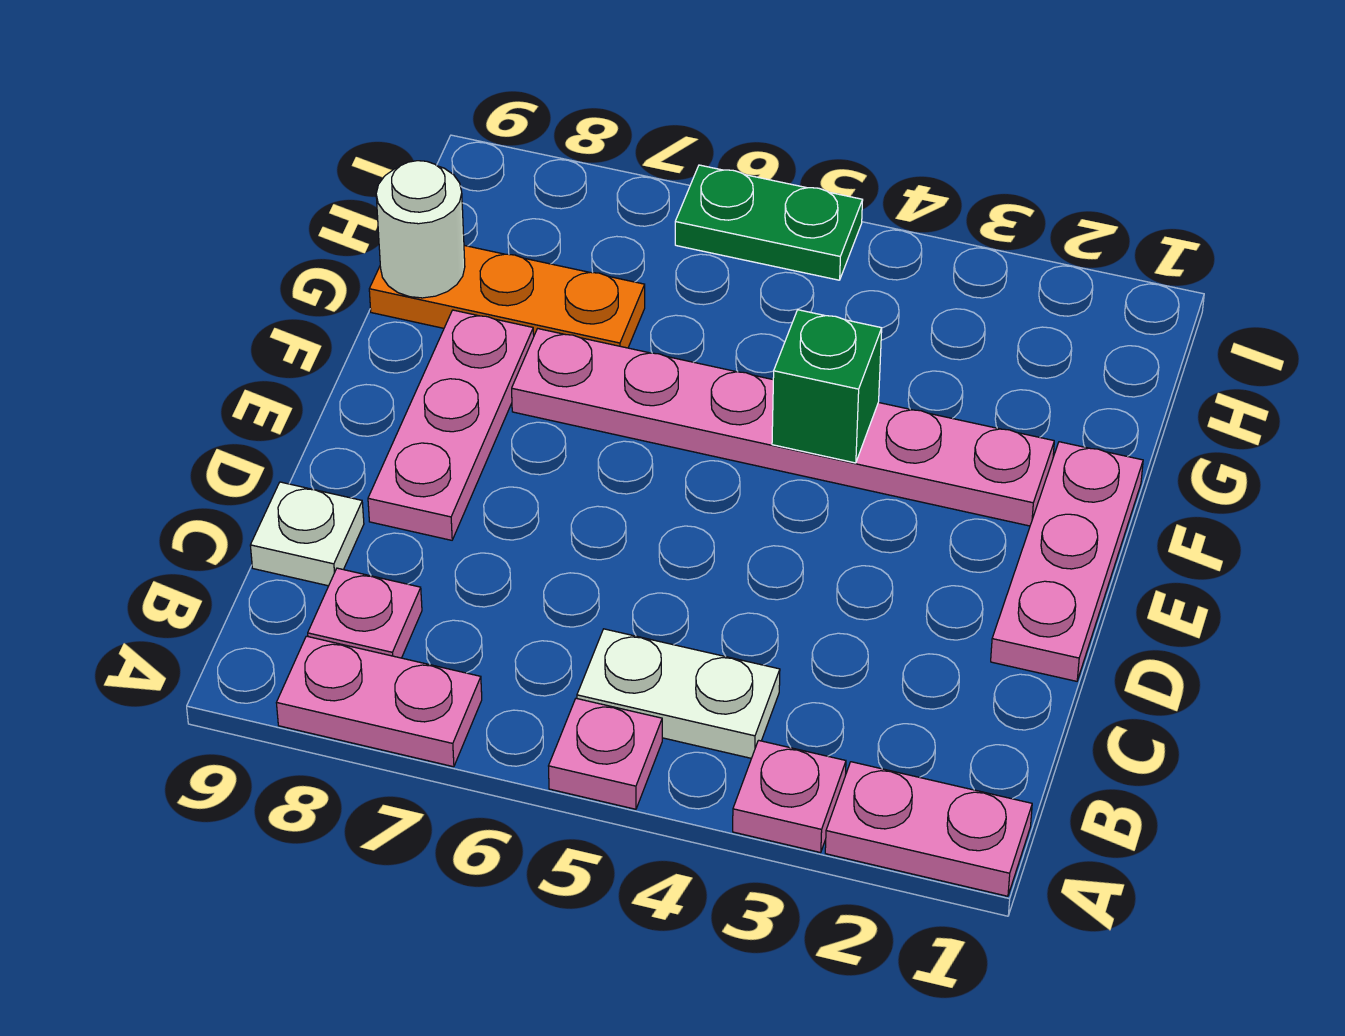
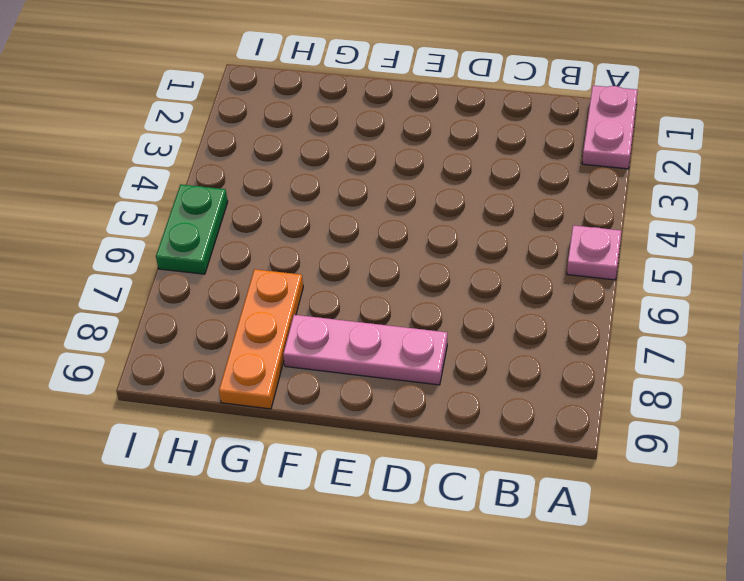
none -> pink plate A3 level 1
none -> pink plate A7:A8 level 1
none -> white plate B4:B5 level 1

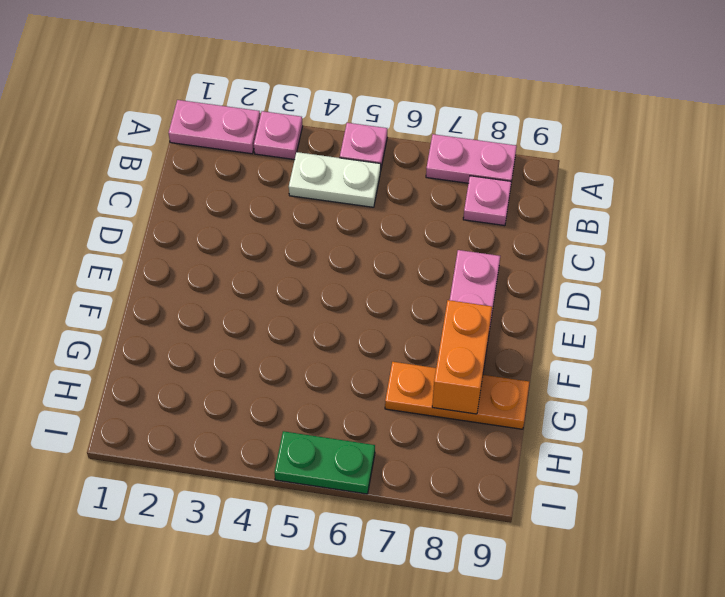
orange brick F8:G8 level 2 -> none
none -> white plate C9 level 1
none -> pink plate D1:F1 level 1
none -> pink plate F2:F7 level 1

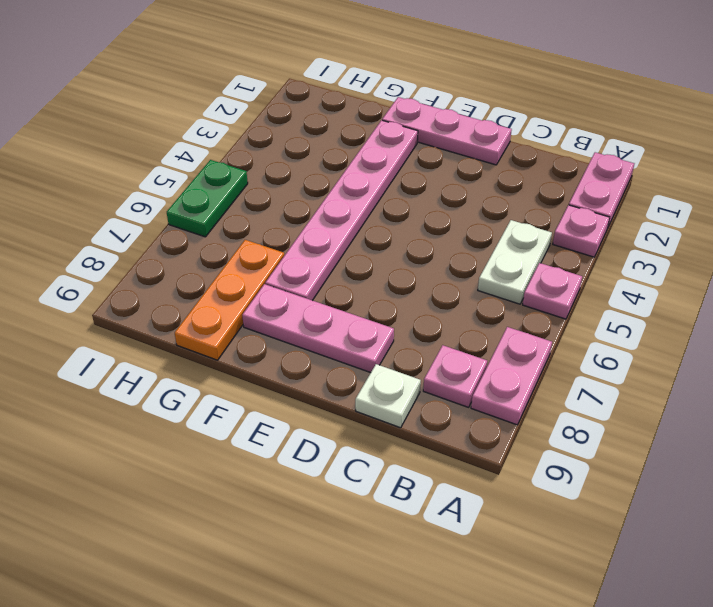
none -> green brick F4 level 2
none -> white round brick G9 level 2

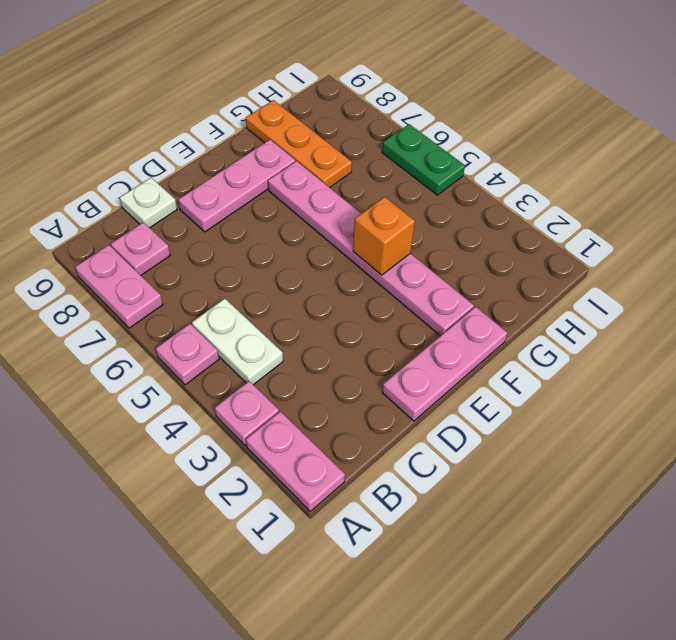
orange brick F4 level 2 -> green brick F4 level 2
none -> white round brick G9 level 2

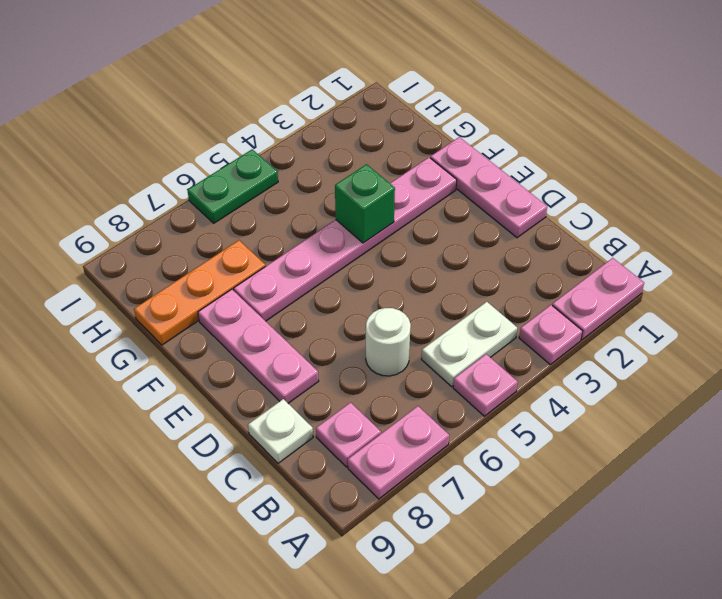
white round brick C6 level 1 -> white round brick G9 level 2

